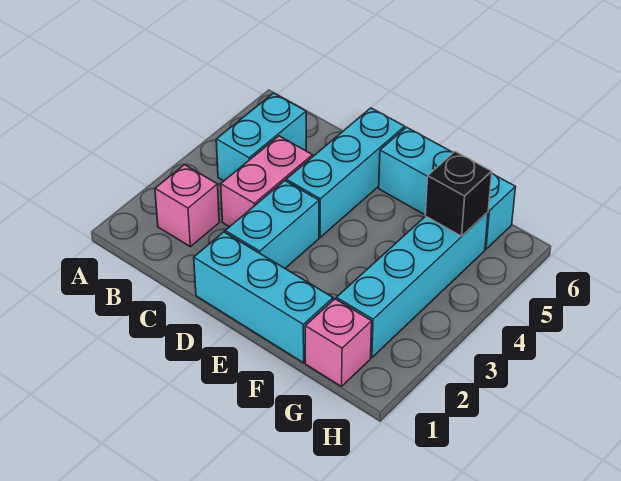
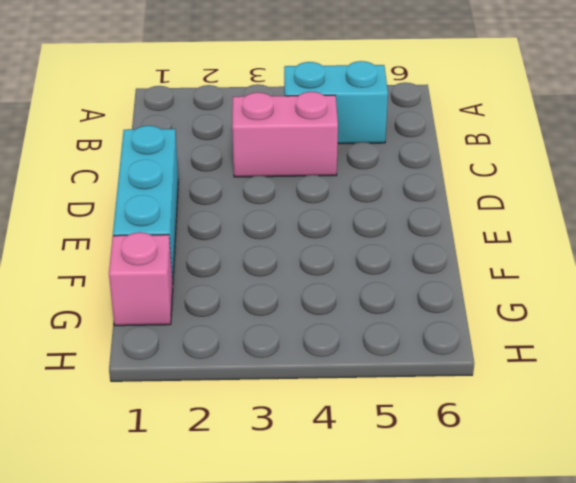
none -> pink brick B2 level 1
none -> cyan brick D2:D3 level 1

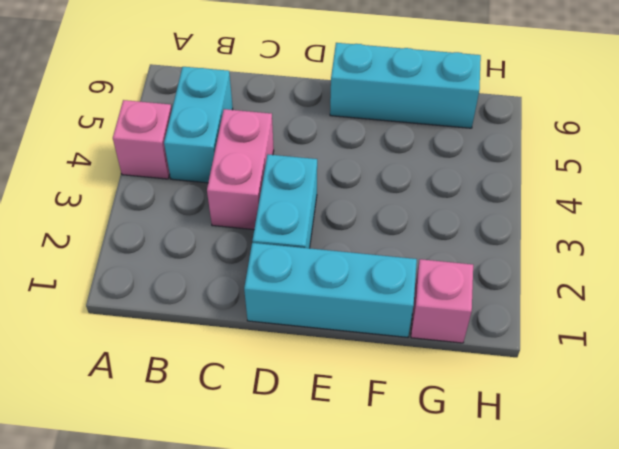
pink brick A4 level 1 -> pink brick B2 level 1
none -> cyan brick D4:D6 level 1
none -> cyan brick G2:G5 level 1

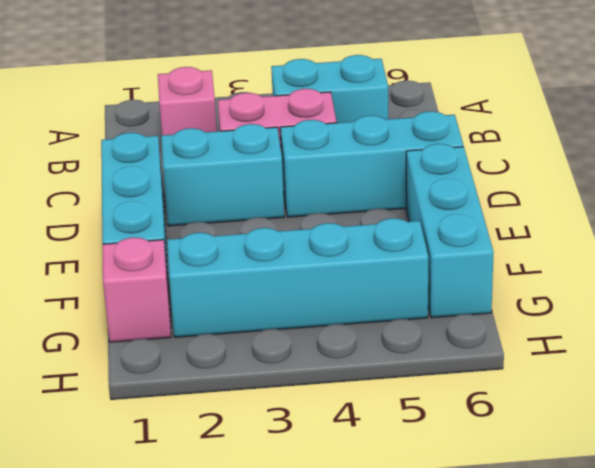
none -> black brick G5 level 2

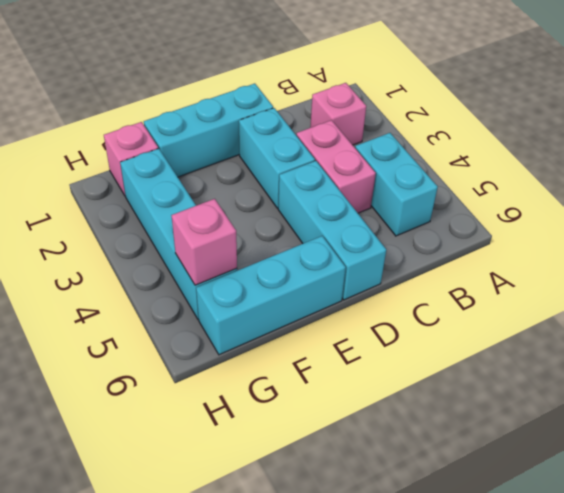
pink brick G5 level 2 -> black brick G5 level 2

